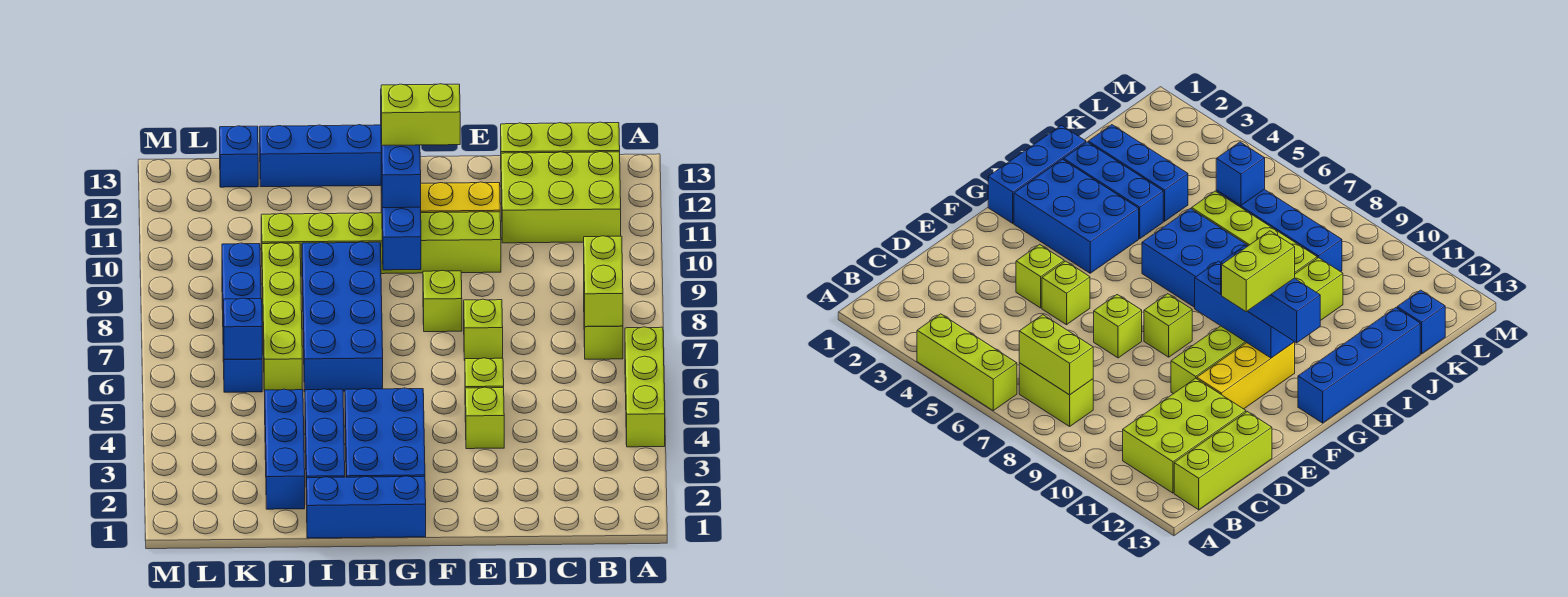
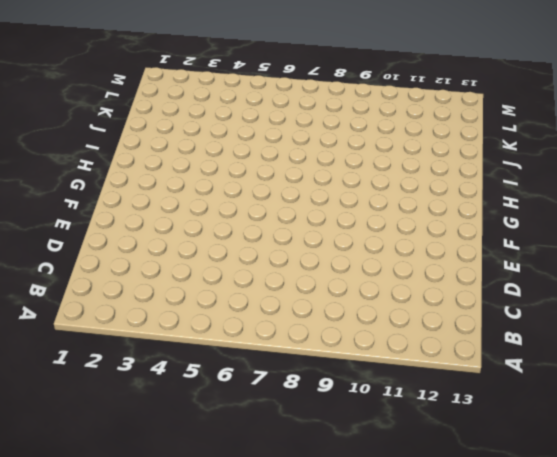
none -> lime brick A4:A6 level 1
none -> lime brick B7:B8 level 1
none -> lime brick B11:D12 level 1

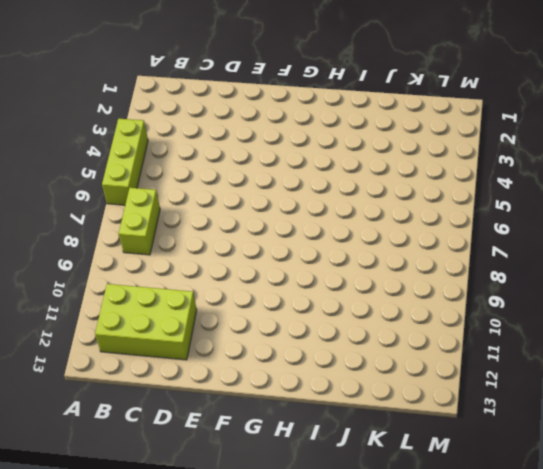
none -> lime brick B13:D13 level 1
none -> lime brick E4 level 1
none -> lime brick E5 level 1

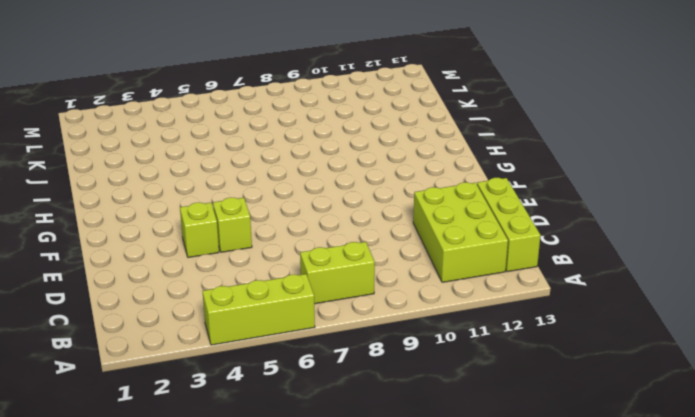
none -> lime brick E7 level 1
none -> lime brick E10:J10 level 1
none -> yellow brick E11:G11 level 1

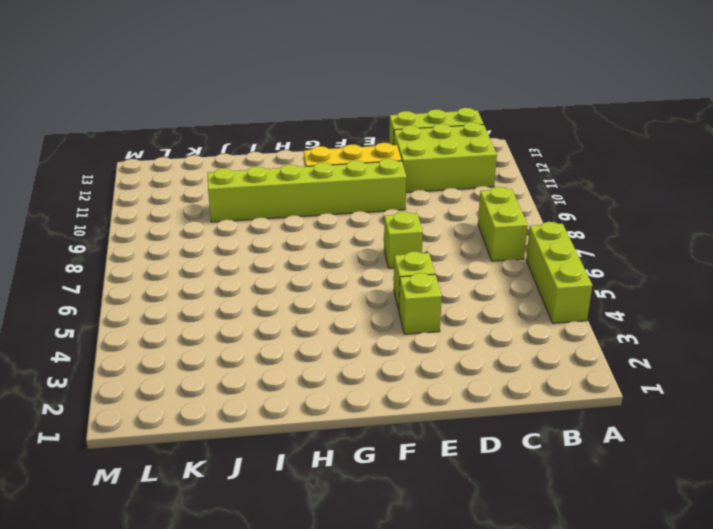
none -> lime brick F8 level 1
none -> blue brick G1:I1 level 1
none -> blue brick G2:H4 level 1

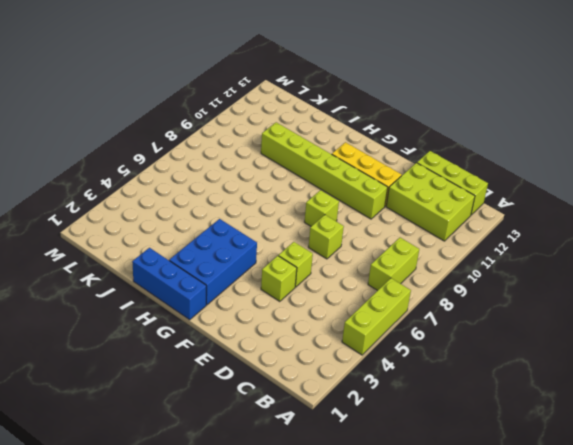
none -> blue brick G13:J13 level 1
none -> blue brick H6:I9 level 1
none -> blue brick I2:I4 level 1

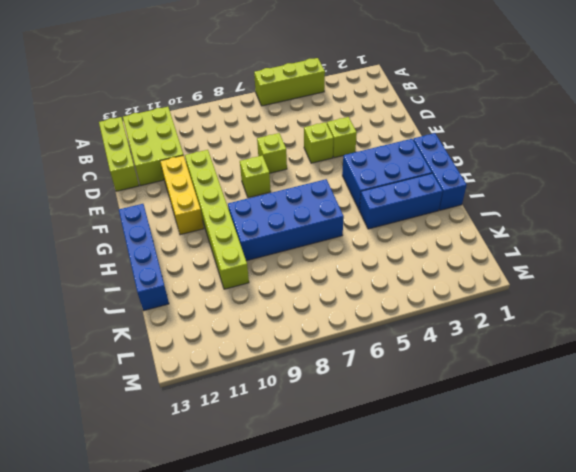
none -> lime brick B7:B8 level 1
none -> blue brick J2:J4 level 1
none -> lime brick J6:J9 level 1

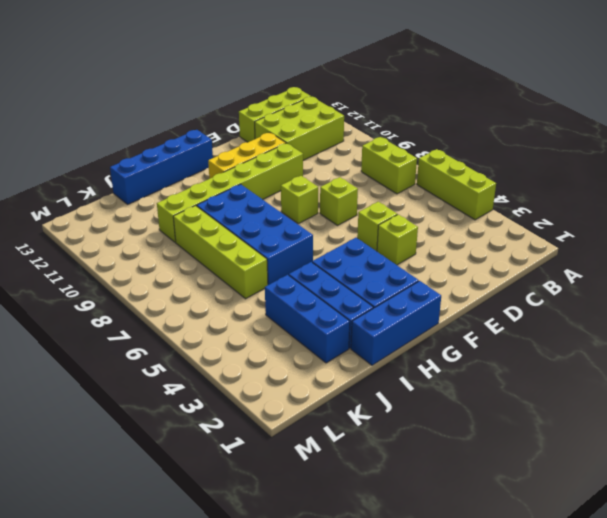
none -> blue brick K6:K9 level 1
none -> blue brick K13 level 1
none -> lime brick B7:B8 level 2

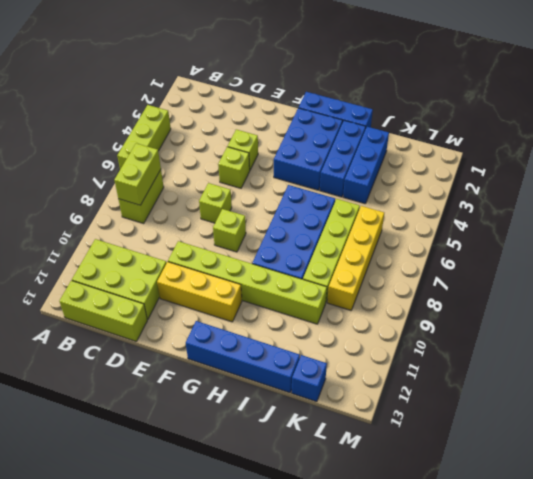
yellow brick K6:K9 level 1 -> blue brick K6:K9 level 1
none -> blue brick G9:G11 level 2
none -> blue brick K6 level 2
none -> blue brick G10:G12 level 3

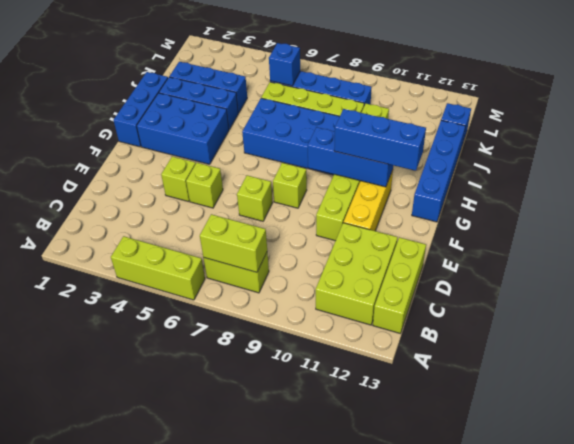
none -> lime brick F11:G11 level 4

